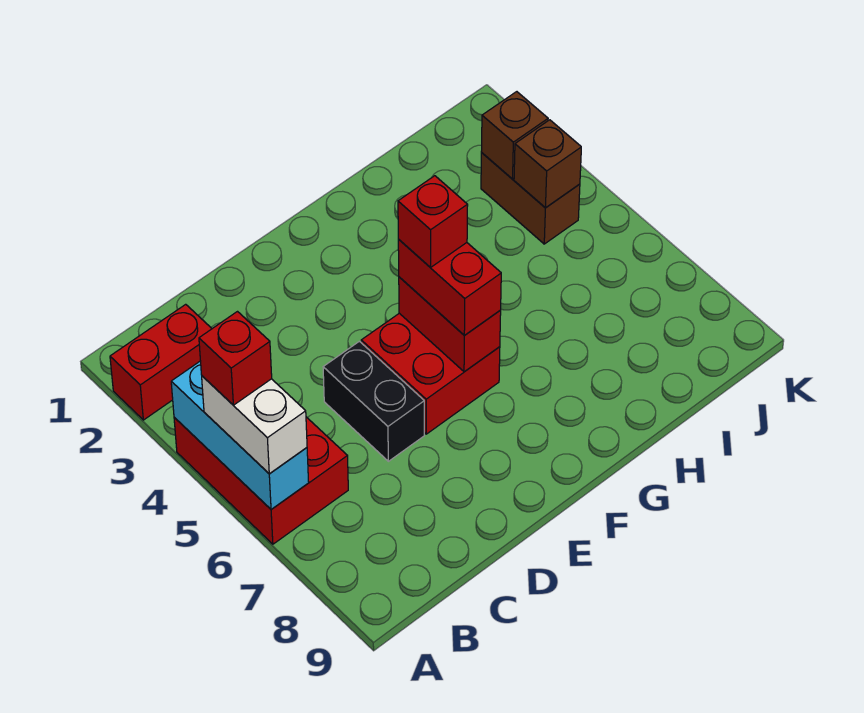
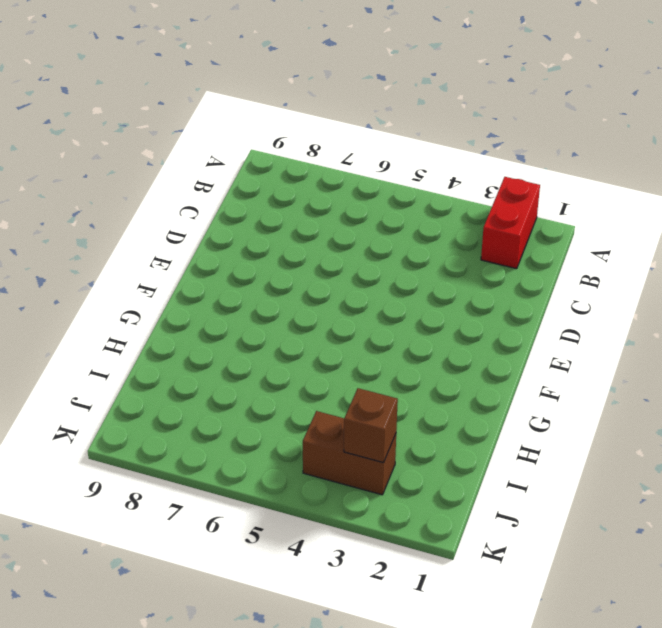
none -> red brick A4:B6 level 1
none -> black brick D5:D6 level 1
none -> red brick E5:F6 level 1

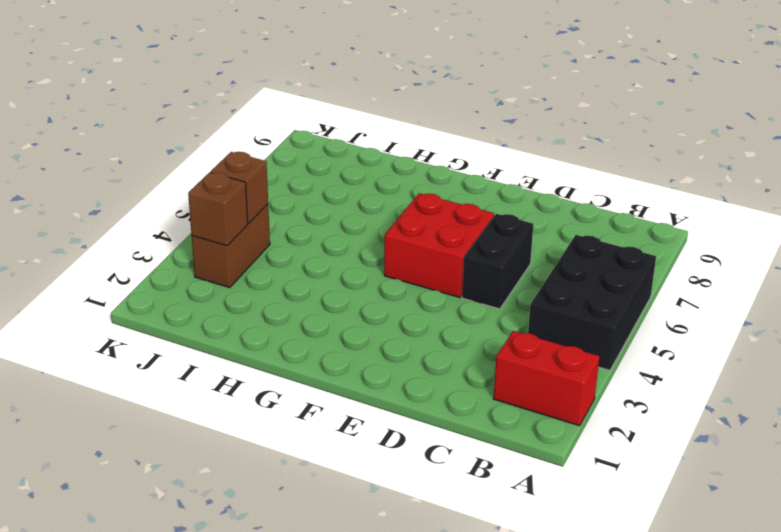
black brick A4:B6 level 1 -> red brick A4:B6 level 1
none -> cyan brick A4:A6 level 2
none -> red brick F5:F6 level 2
none -> white brick A5:A6 level 3

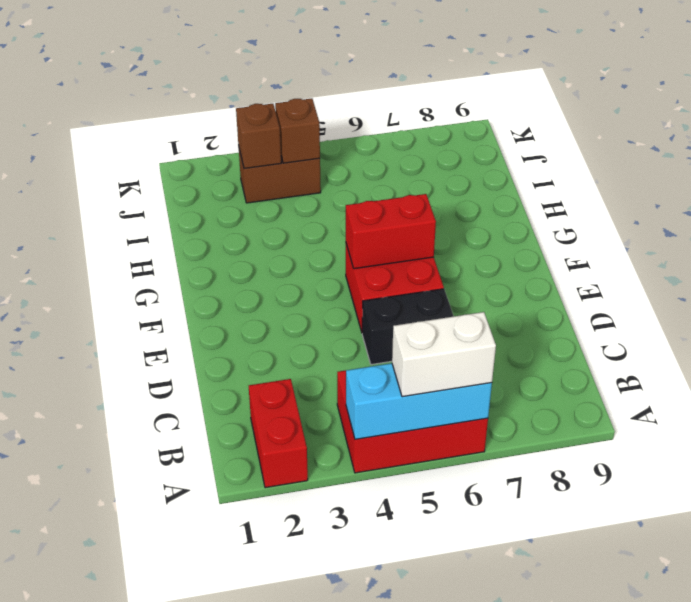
none -> red brick F5:F6 level 3
none -> red brick A5 level 4
none -> red brick F5 level 4

